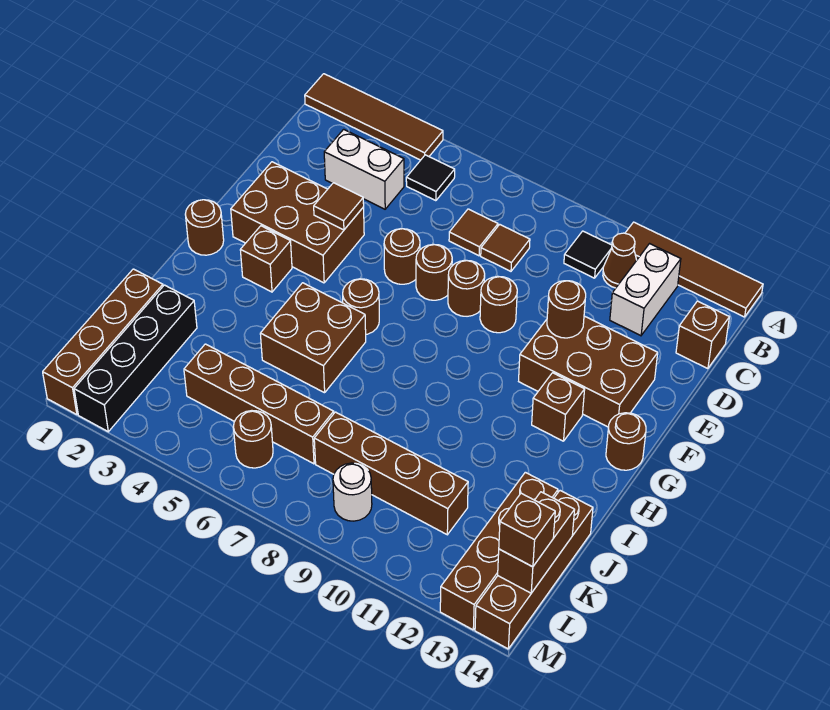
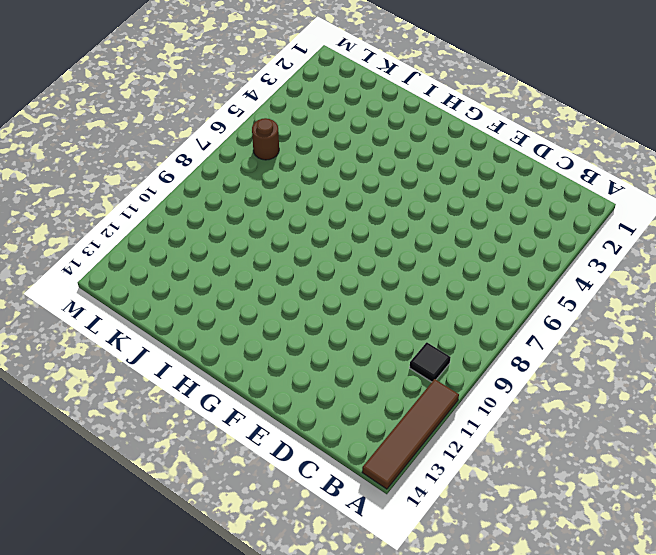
none -> brown tile A1:A4 level 1
none -> black tile B5 level 1
none -> brown cone B11 level 1
none -> white brick B12:C12 level 1

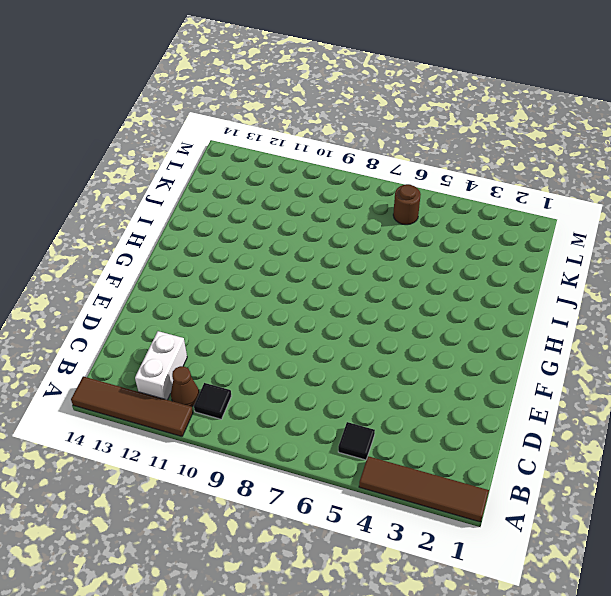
none -> white brick C3:C4 level 1
none -> brown tile C7 level 1
none -> brown tile C8 level 1
none -> brown brick C14 level 1

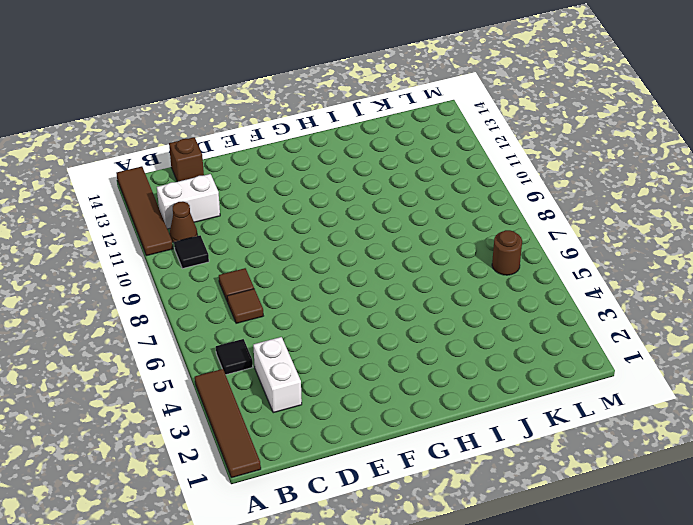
none -> brown brick E2:F4 level 1
none -> brown round brick E6 level 1
none -> brown round brick E7 level 1
none -> brown round brick E8 level 1

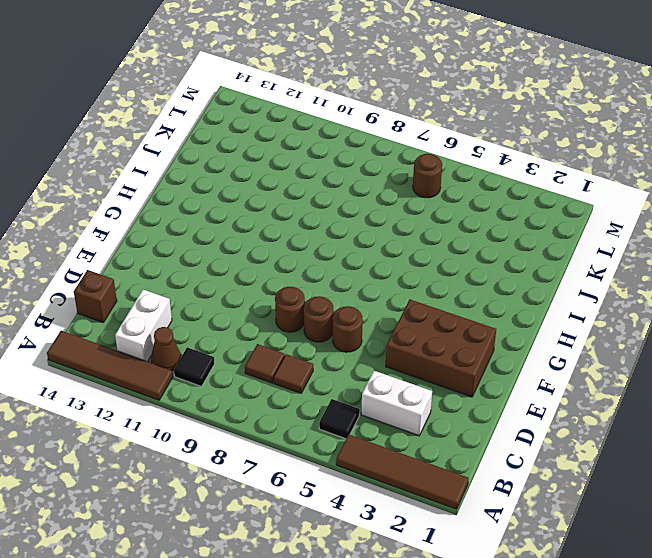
none -> brown round brick E9 level 1
none -> brown brick E11:F13 level 1
none -> brown round brick G1 level 1
none -> brown brick G3 level 1

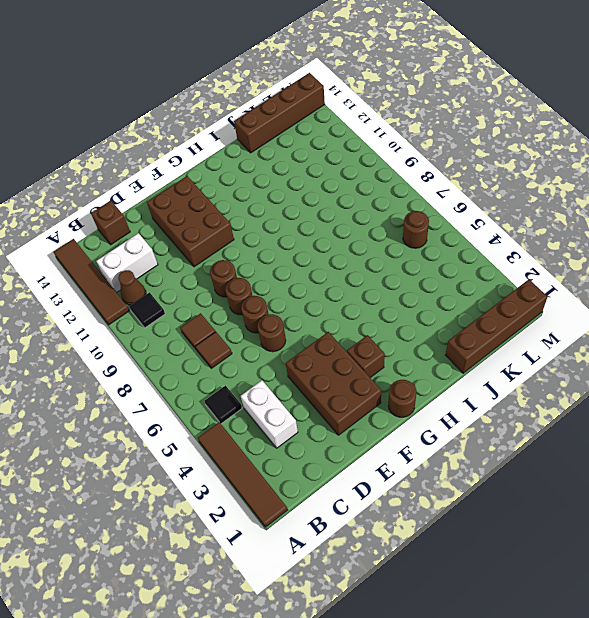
none -> brown round brick G6 level 1
none -> brown brick G12 level 1
none -> brown round brick G14 level 1
none -> brown brick H5:I6 level 1

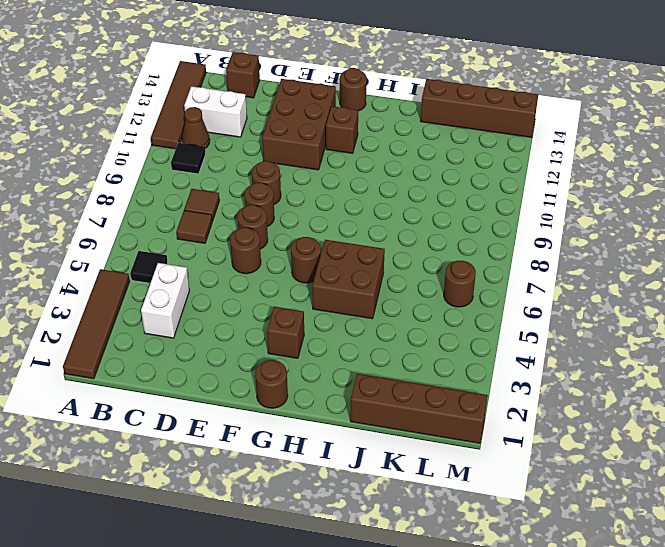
none -> brown brick E2:F4 level 1
none -> black brick J2:M2 level 1
none -> brown brick J13:M13 level 1
none -> brown brick K4:K7 level 1

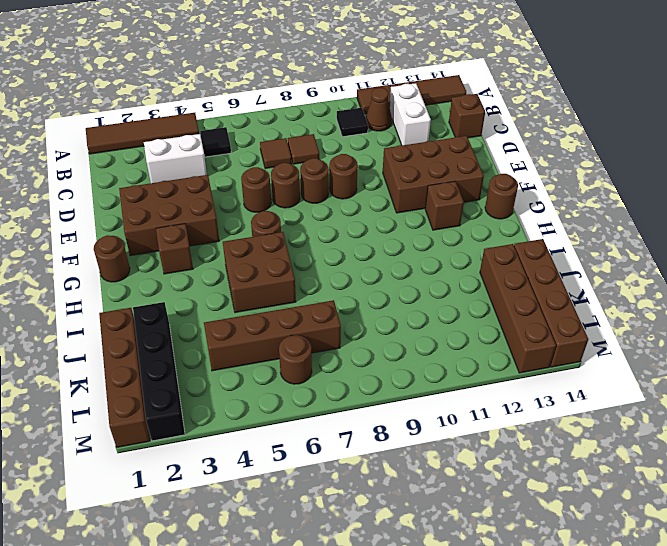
none -> brown brick K8:K11 level 1
none -> white round brick L9 level 1
none -> brown tile E4 level 2
none -> brown round brick E11 level 2

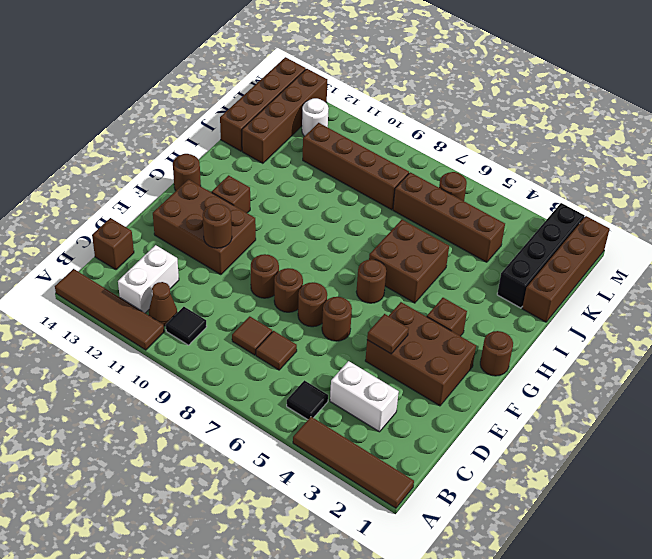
white round brick L12 level 1 -> white round brick L9 level 1
none -> brown brick K14:L14 level 2
none -> brown brick L14 level 3

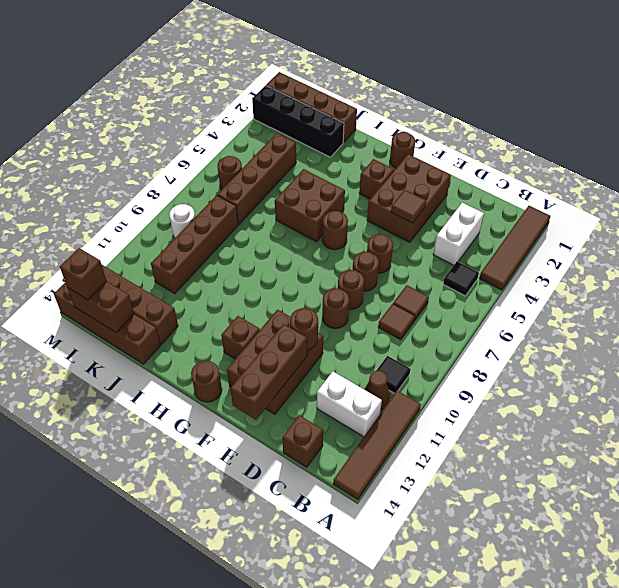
brown brick E12:E14 level 2 -> none

